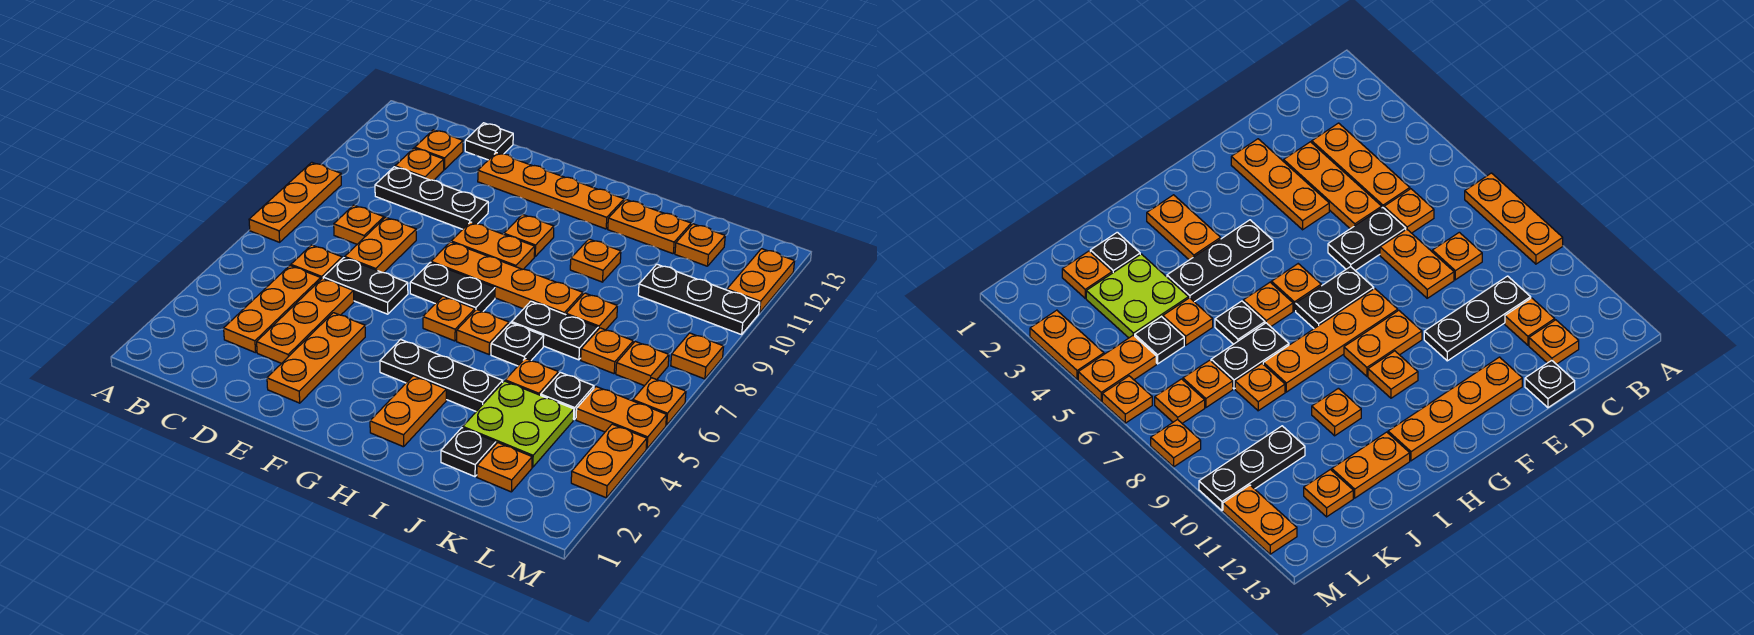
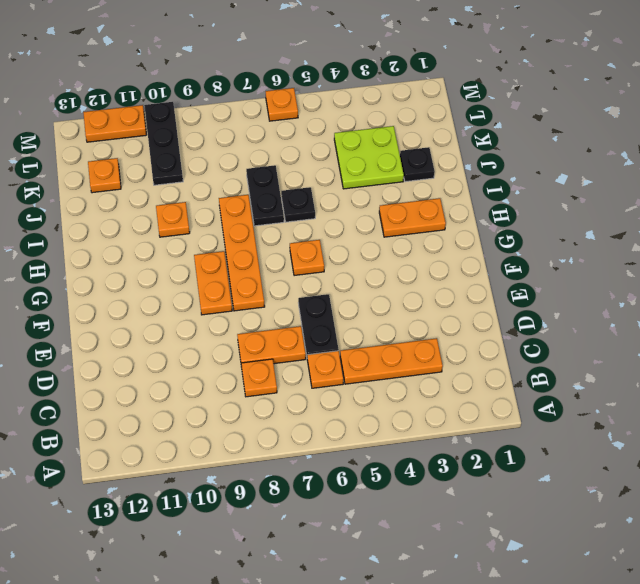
none -> orange plate A7:A9 level 1
none -> black plate C10:E10 level 1
none -> orange plate C11 level 1
none -> orange plate C12 level 1

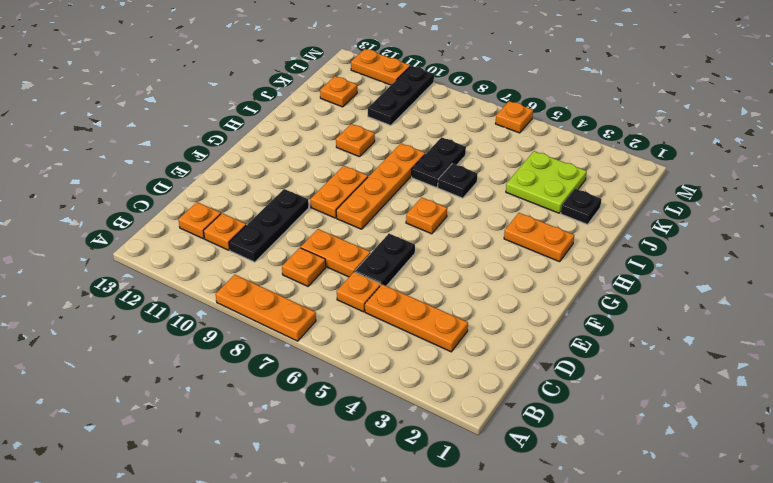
none -> orange plate D3:D5 level 1
none -> black plate D13 level 1
none -> orange plate E2:E4 level 1
none -> orange plate E12:H12 level 1

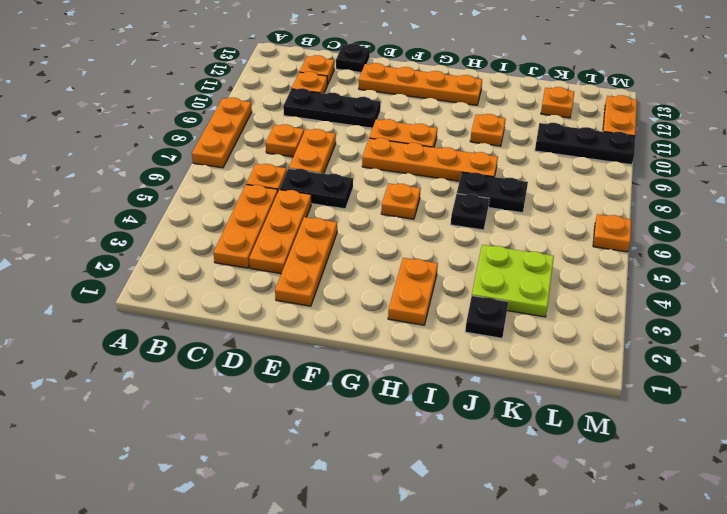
none -> black plate F7:G7 level 1
none -> black plate G4:I4 level 1
none -> orange plate G10 level 1
none -> orange plate H6 level 1

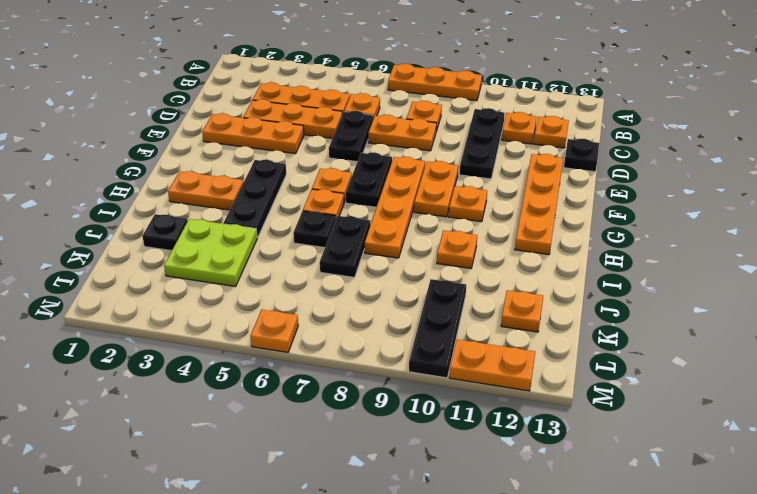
none -> orange plate I12:J12 level 1
none -> orange plate J5 level 1
none -> orange plate J8 level 1
none -> orange plate K2 level 1

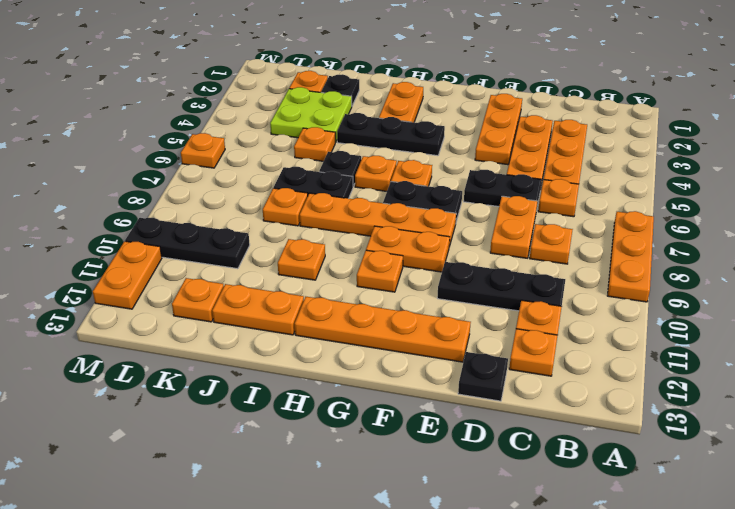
none -> black plate K5 level 1
none -> orange plate K7 level 1
none -> orange plate L5:M5 level 1
none -> orange plate L7 level 1

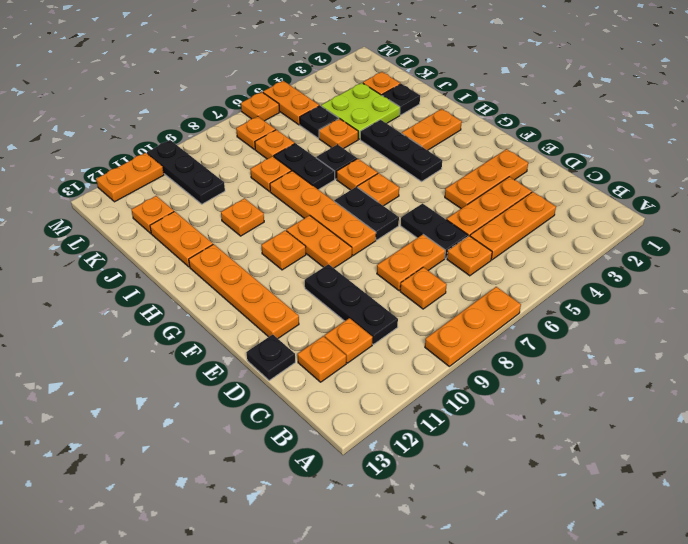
none -> orange plate M3:M4 level 1
none -> orange plate M8 level 1

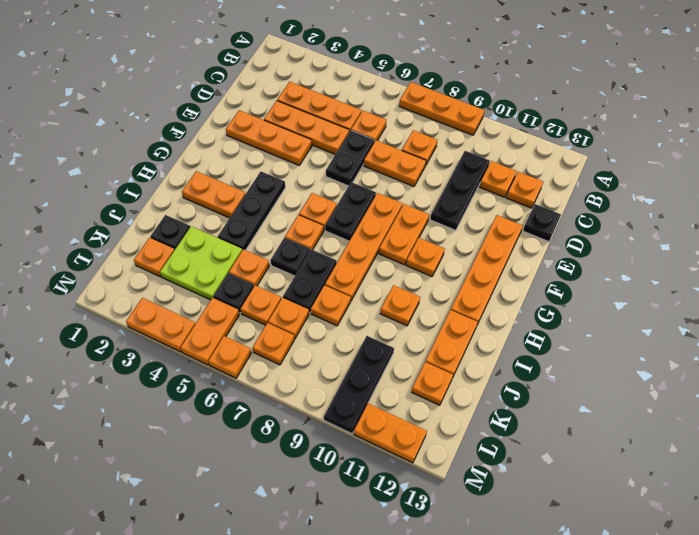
orange plate K6 level 1 -> orange plate M8 level 1

